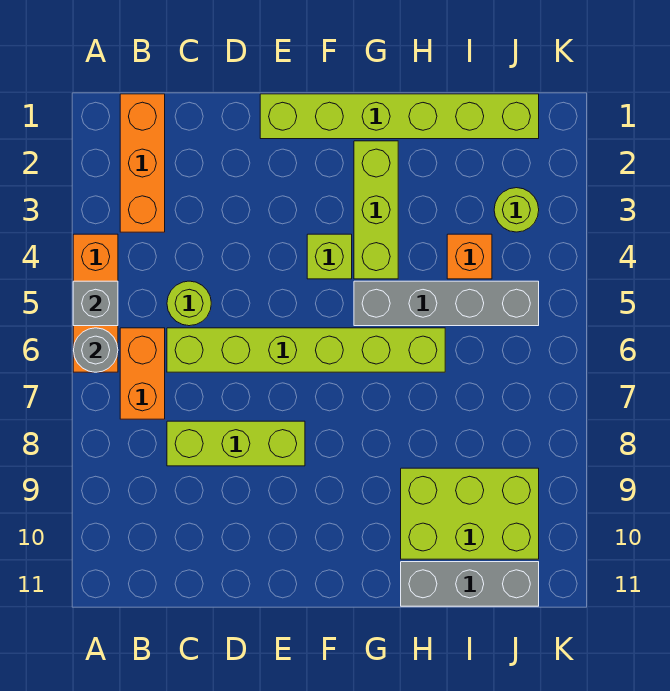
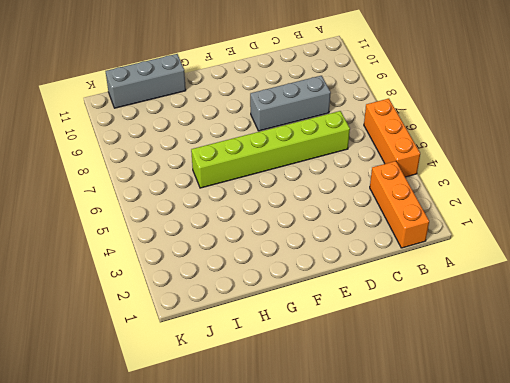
grey brick C8:E8 level 1 -> lime brick C8:E8 level 1
none -> orange brick B6:B7 level 1
none -> lime round brick C5 level 1
none -> lime brick E1:J1 level 1

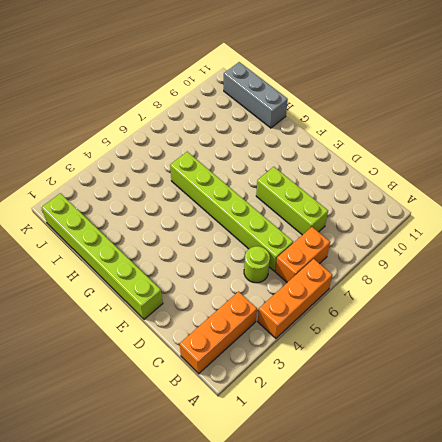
none -> lime brick F4 level 1
none -> lime brick G2:G4 level 1
none -> grey brick G5:J5 level 1

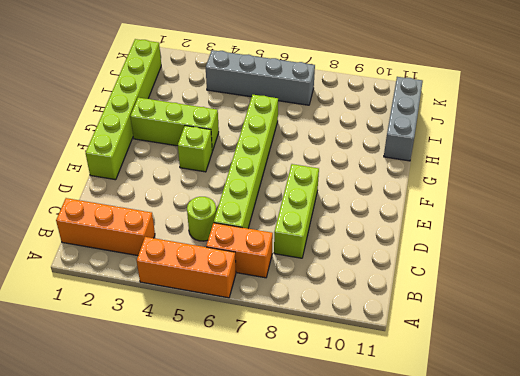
grey brick J4:J7 level 1 -> grey brick G5:J5 level 1
none -> lime brick H9:J10 level 1
none -> orange brick I4 level 1
none -> lime round brick J3 level 1

